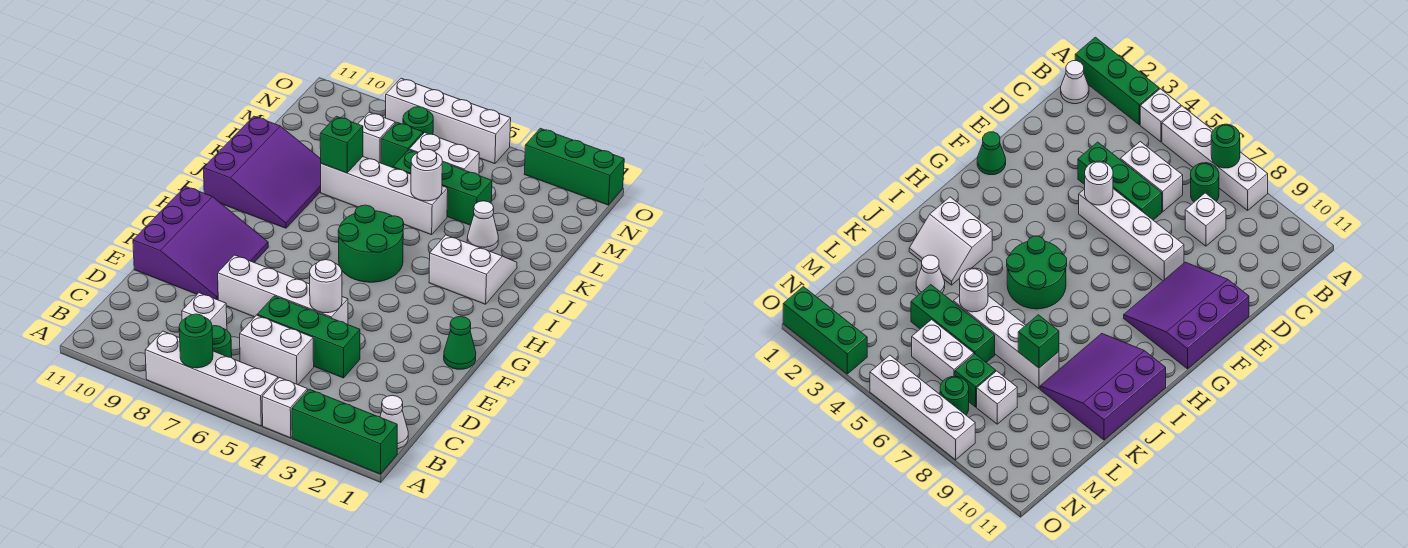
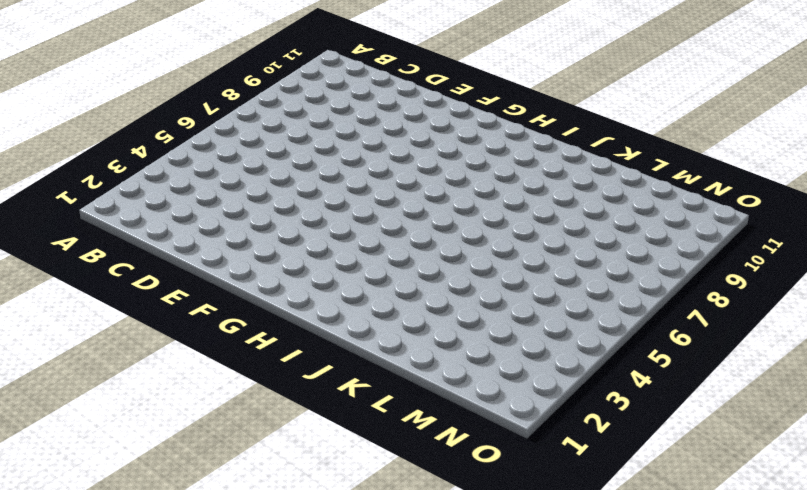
none -> green brick A1:A3 level 1
none -> white brick A4 level 1
none -> white brick A5:A8 level 1

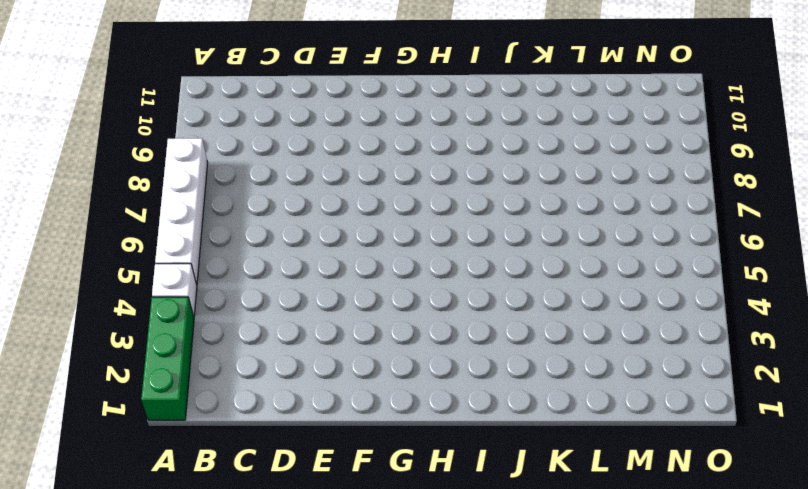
none -> white cone B1 level 1
none -> green round brick B7 level 1
none -> white brick C5:C6 level 1

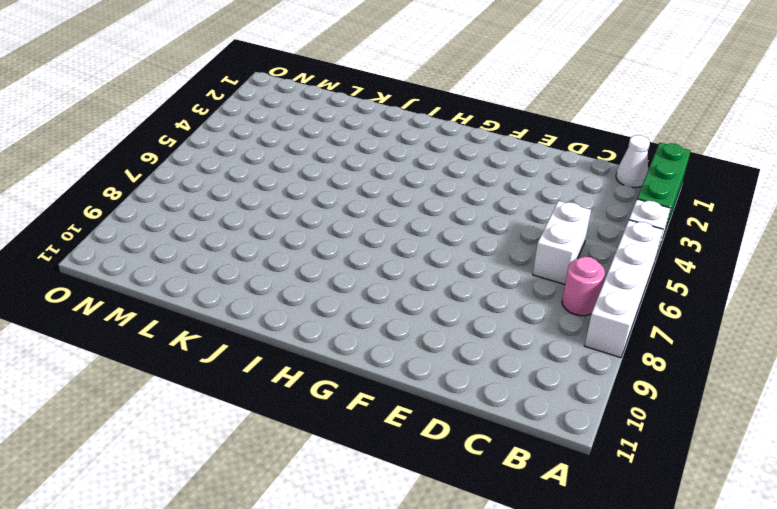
pink round brick B7 level 1 -> green round brick B7 level 1
none -> white brick C8 level 1
none -> green brick D4:D6 level 1
none -> white brick E5:E8 level 1

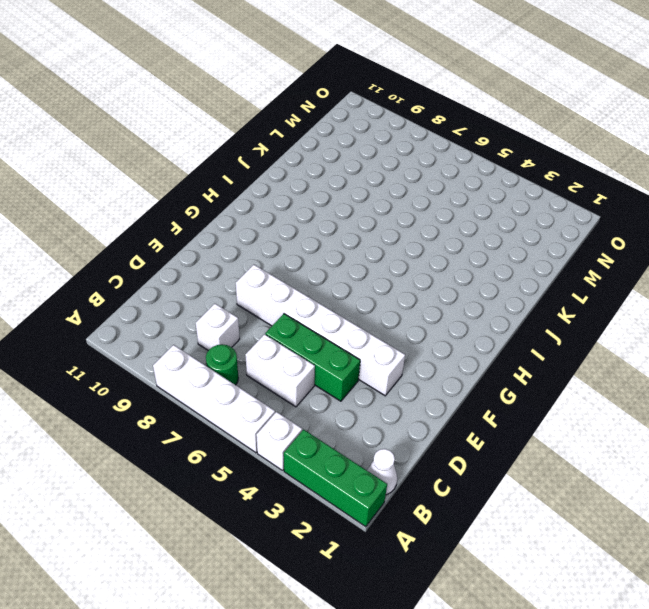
white brick E3:E8 level 1 -> white brick E5:E8 level 1
none -> purple slope E9:G11 level 1 top 11
none -> green cone F1 level 1
none -> green round brick H5:I6 level 1

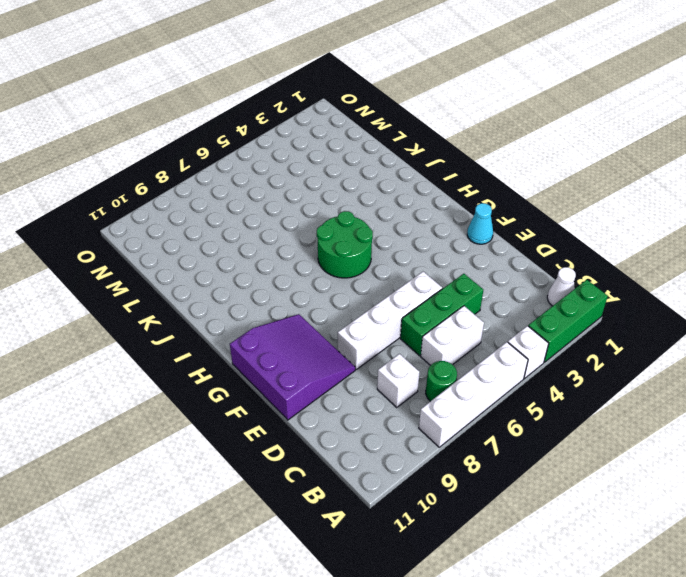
cyan cone F1 level 1 -> green cone F1 level 1
none -> white slope I2:J3 level 1 top I
none -> purple slope I9:K11 level 1 top 11
none -> white cone K3 level 1

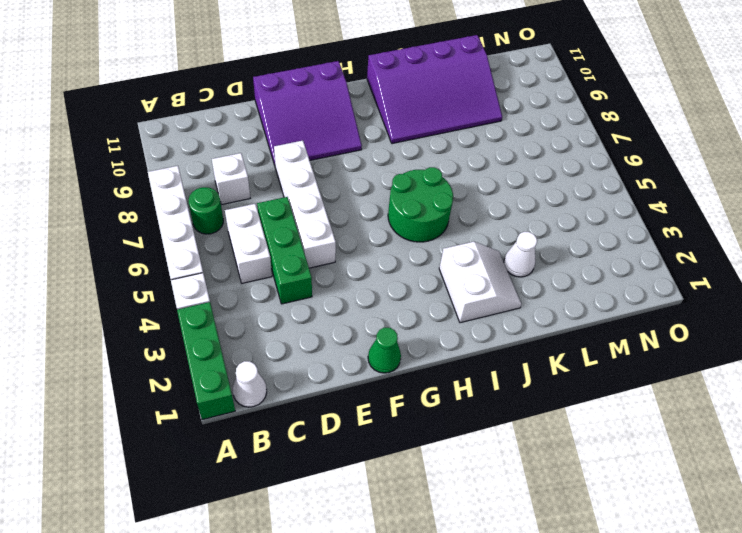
purple slope I9:L11 level 1 top 11 -> purple slope I9:K11 level 1 top 11
none -> white brick K5:K8 level 1
none -> green brick L4:L6 level 1
none -> white brick M5:M6 level 1

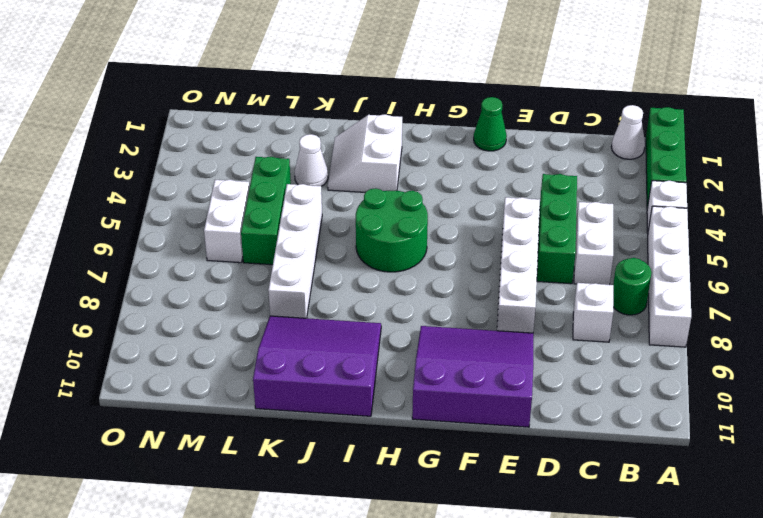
none -> green brick M7 level 1
none -> white brick M8 level 1
none -> green round brick N7 level 1

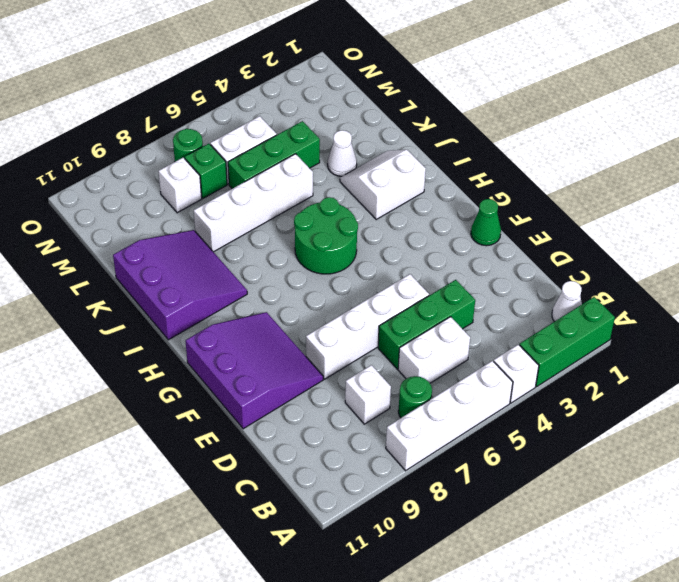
none -> green brick O1:O3 level 1
none -> white brick O5:O8 level 1
none -> green round brick A7 level 2

